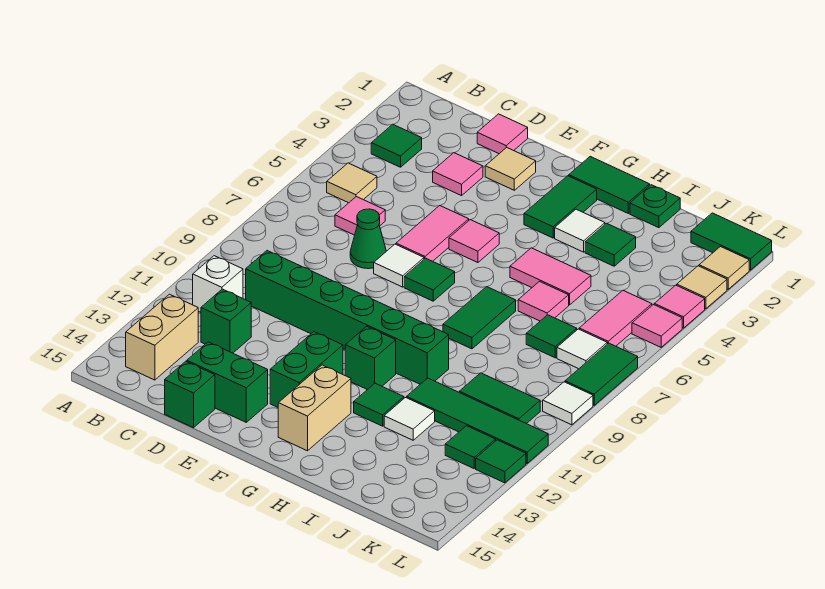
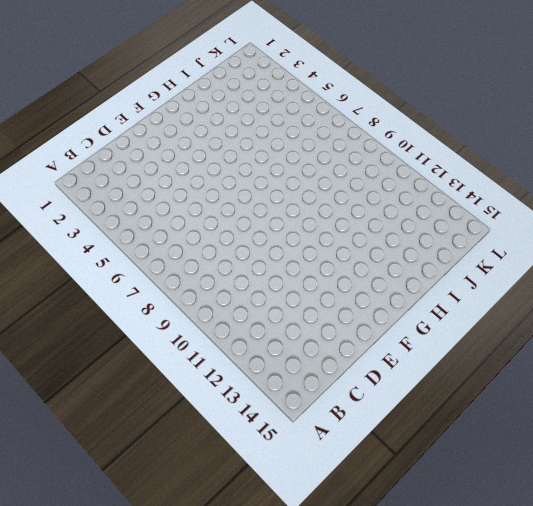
none -> green tile B3 level 1
none -> tan tile B5 level 1
none -> white brick B11 level 1
none -> tan brick B13:B14 level 1

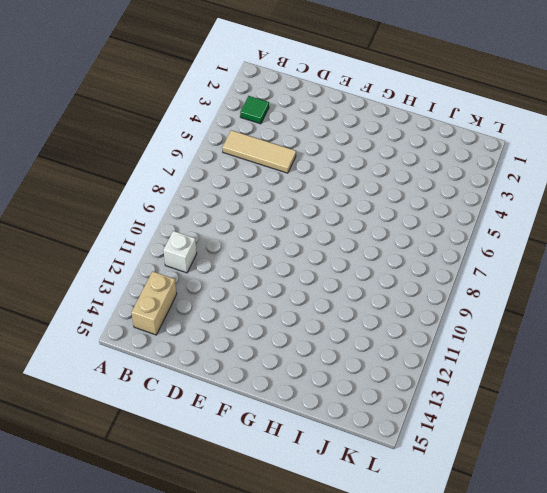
tan tile B5:D5 level 1 -> tan tile B5 level 1
none -> pink tile C6 level 1
none -> green brick C10:H10 level 1
none -> green brick C12 level 1
none -> pink tile D1 level 1

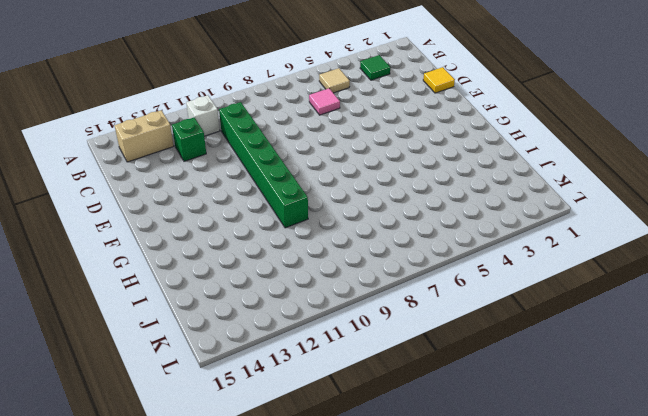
yellow tile D1 level 1 -> pink tile D1 level 1
none -> pink tile D3 level 1
none -> green cone D7 level 1
none -> green brick D14:E14 level 1
none -> green brick D15 level 1

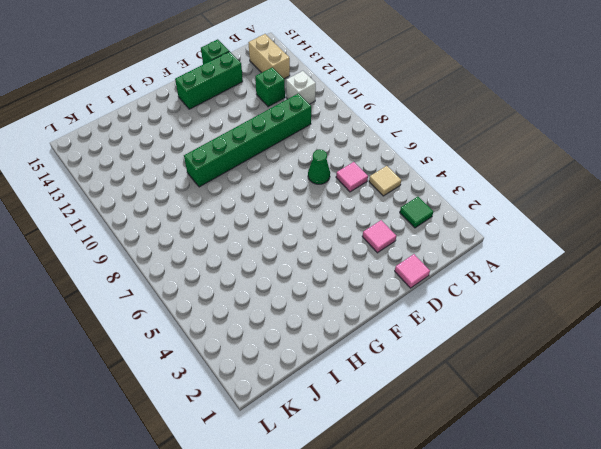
green brick D14:F14 level 1 -> green brick D14:E14 level 1
none -> tan tile E2 level 1
none -> pink tile E5:E6 level 1
none -> white tile E7 level 1
none -> pink tile F5 level 1

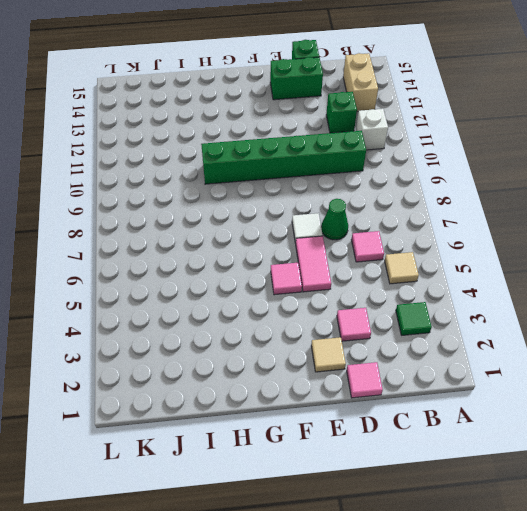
none -> green tile F7 level 1
none -> green brick F12:F13 level 1
none -> green tile G1:H1 level 1
none -> green tile G2:G3 level 1

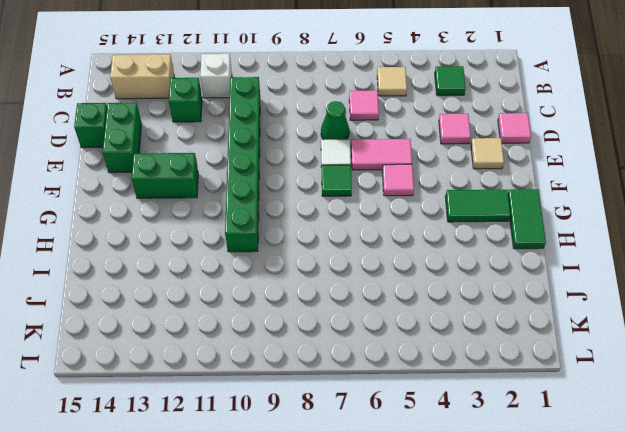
none -> green brick G11 level 1
none -> tan brick G13:G14 level 1
none -> white tile H3 level 1
none -> pink tile H5:I5 level 1

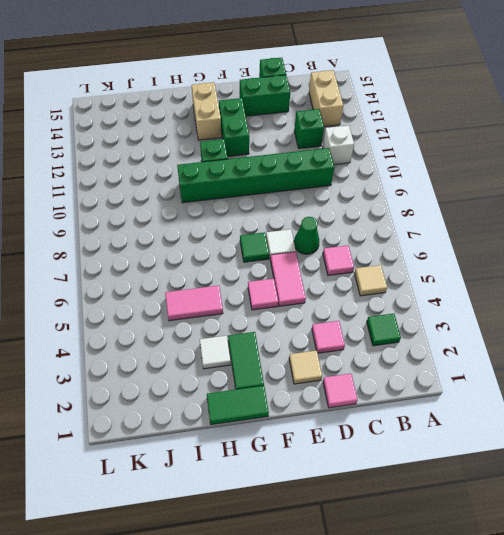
none -> green tile H7:H8 level 1
none -> green tile H12 level 1
none -> green plate I1 level 1
none -> green tile I3 level 1

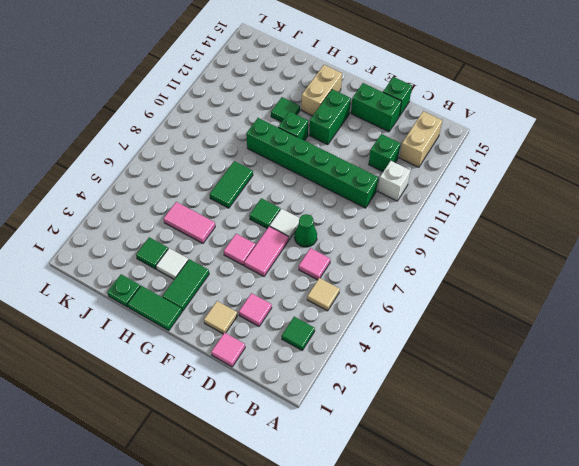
none -> pink tile I6 level 1
none -> green tile I11:L11 level 1
none -> white tile I12 level 1
none -> green tile J7 level 1

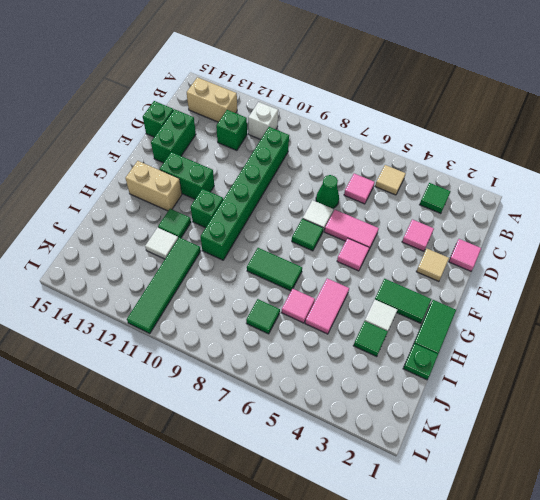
none -> green tile J10:K10 level 1
none -> green tile K1:L1 level 1
none -> pink tile K5:K6 level 1
none -> white tile K7 level 1

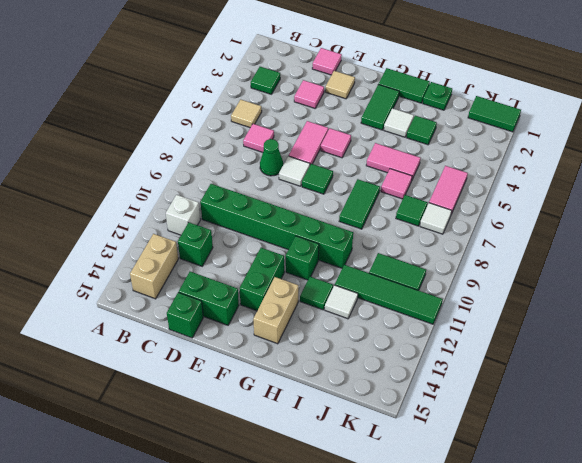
none -> green tile K12 level 1
none -> tan tile L2 level 1
none -> tan tile L3 level 1
none -> pink tile L4 level 1

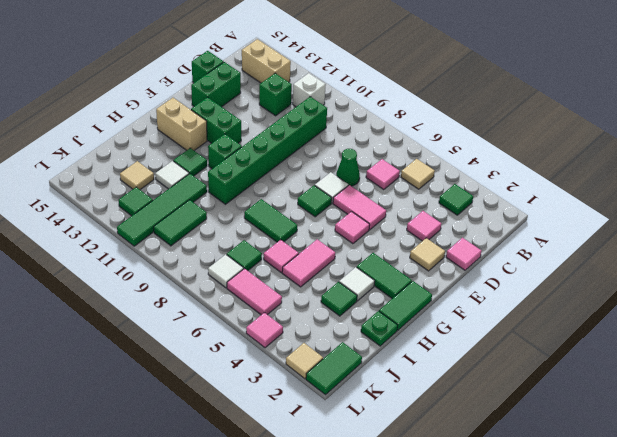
tan tile J13 level 1 -> tan tile L3 level 1
none -> pink tile L5 level 1
none -> green tile L7:L8 level 1
none -> white tile L9 level 1
none -> green tile L12 level 1

